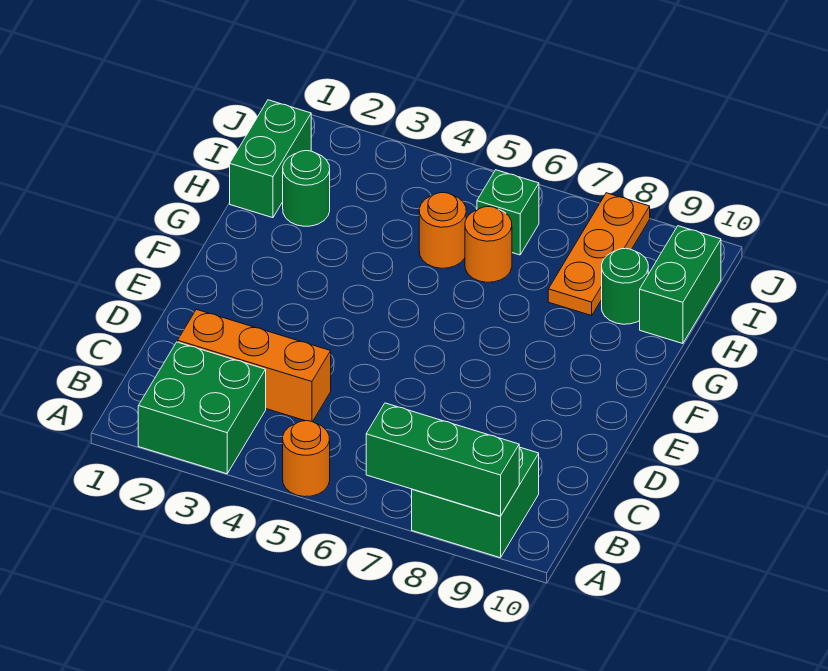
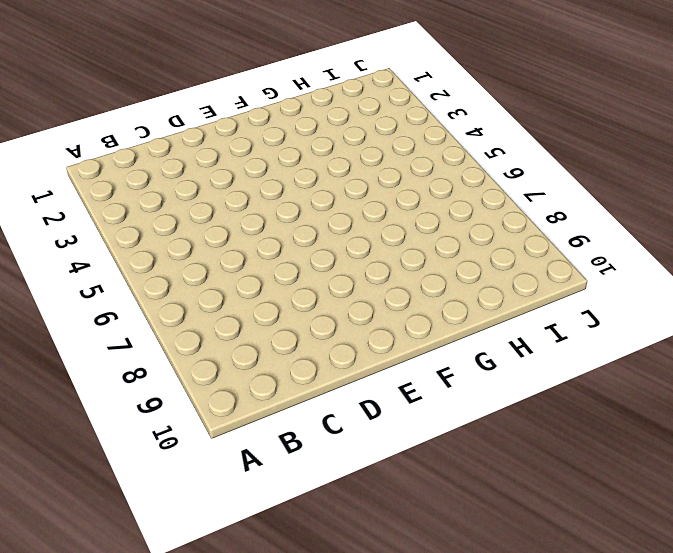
none -> green brick A2:B3 level 1
none -> orange round brick A5 level 1
none -> green brick A8:B9 level 1

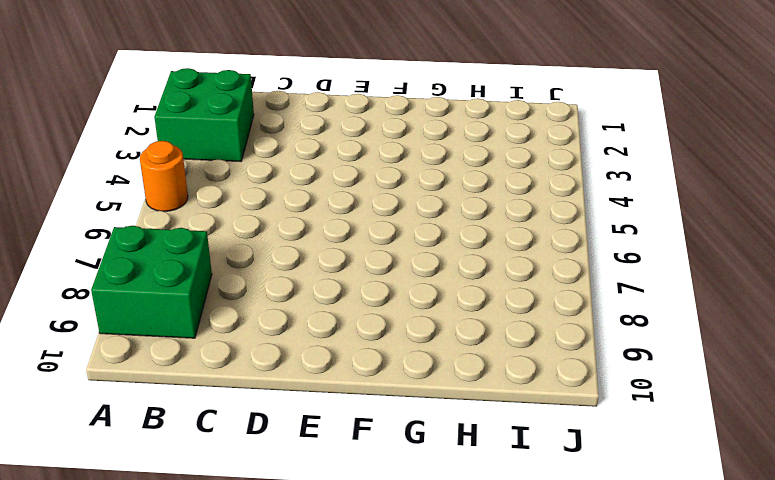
none -> orange brick C2:C4 level 1
none -> green brick H1:I1 level 1
none -> green round brick H2 level 1

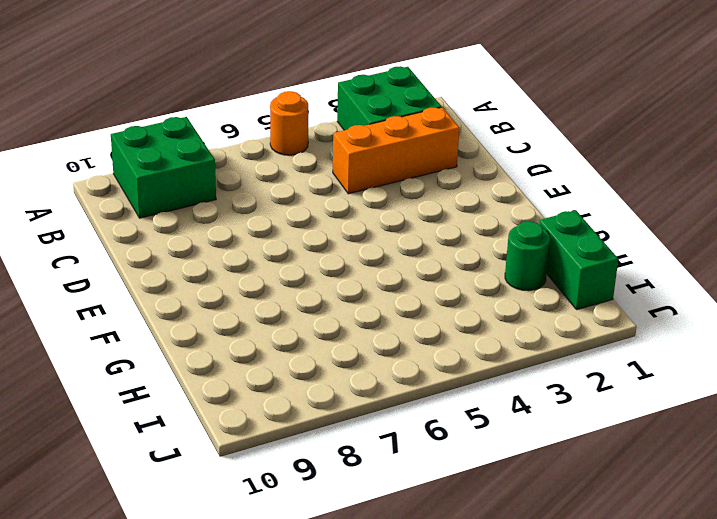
none -> orange round brick H5 level 1
none -> orange round brick H6 level 1
none -> orange plate H8:J8 level 1

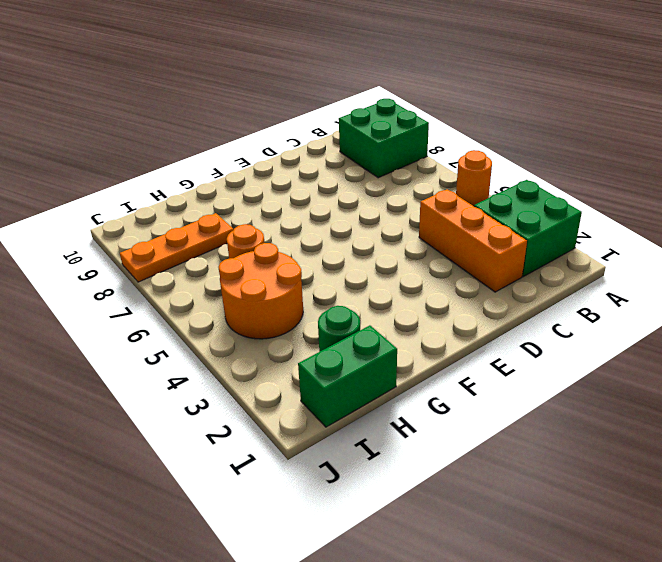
orange round brick H4:I5 level 1 -> orange round brick H5 level 1
none -> green round brick H9 level 1
none -> green brick H10:I10 level 1
none -> green brick I6 level 1

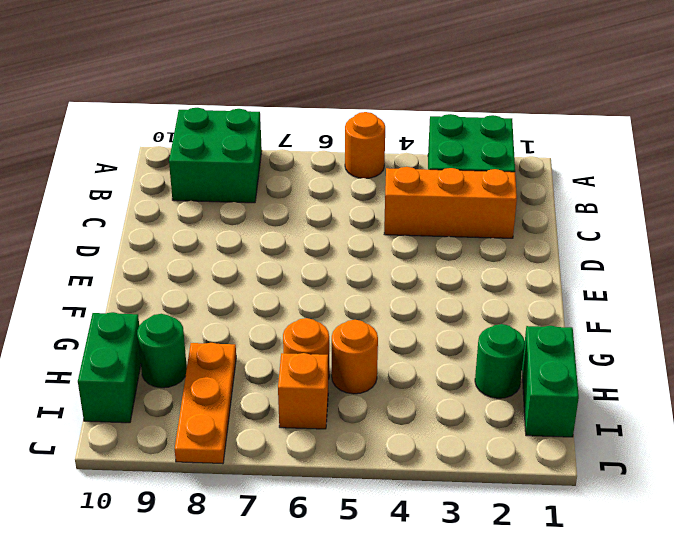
orange brick I6 level 1 -> green brick I6 level 1
none -> green brick A7:A9 level 2

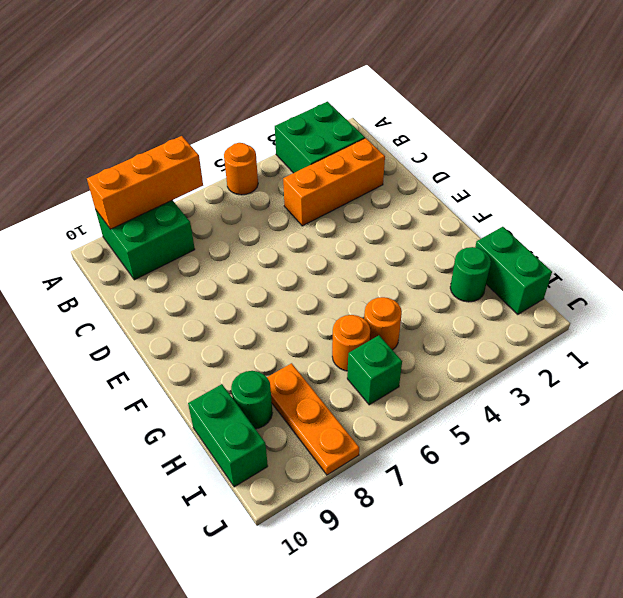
orange brick A7:A9 level 2 -> green brick A7:A9 level 2

